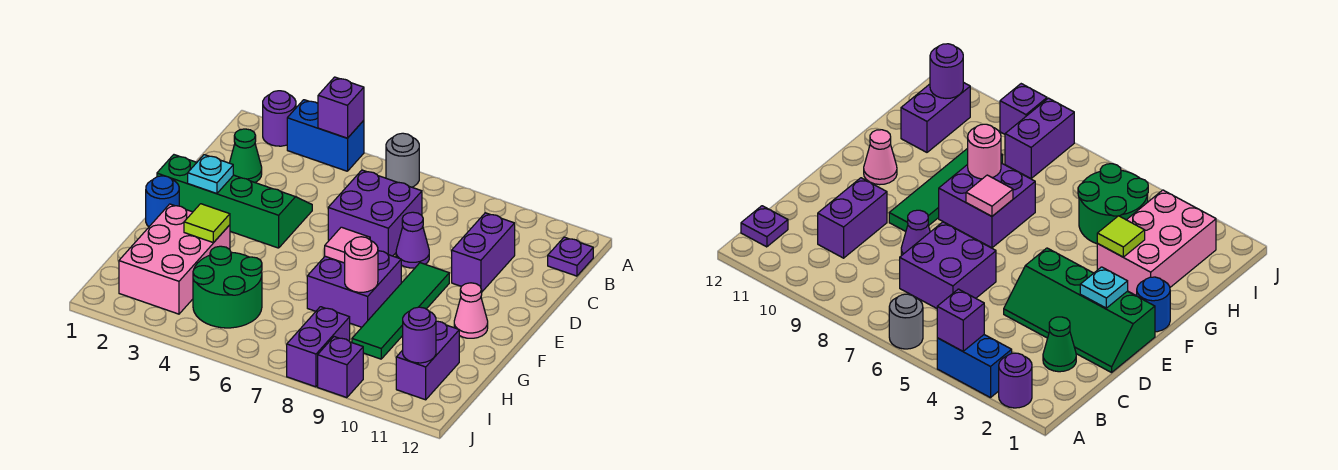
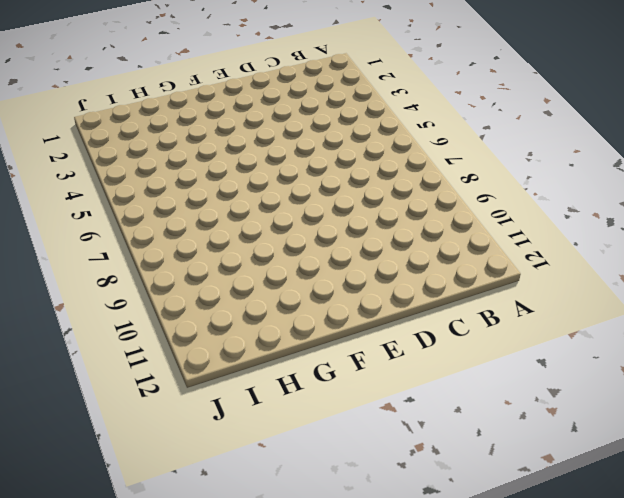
none -> purple round brick A2 level 1
none -> blue brick A3:A4 level 1
none -> grey round brick A6 level 1

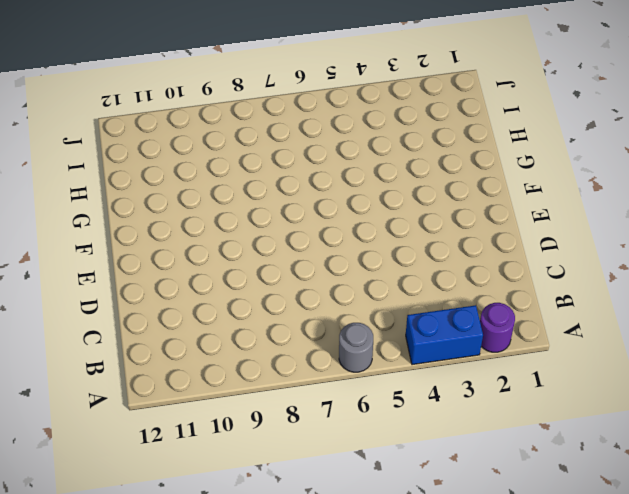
none -> purple plate B12 level 1
none -> green cone C2 level 1
none -> purple brick C6:D7 level 1

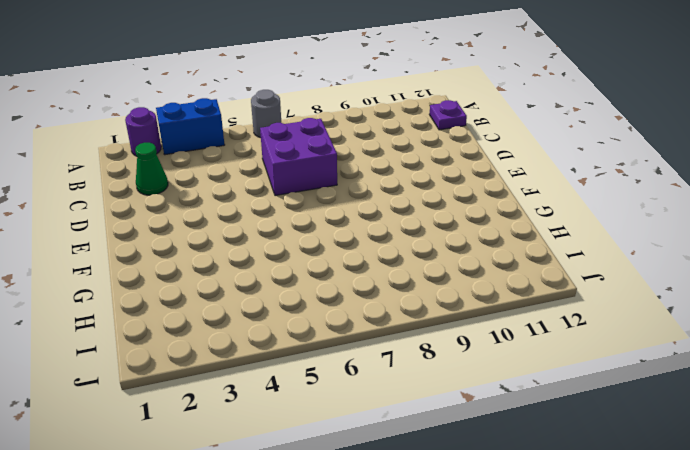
none -> purple brick C10:D10 level 1
none -> green slope D1:E4 level 1 top E
none -> purple cone D8 level 1

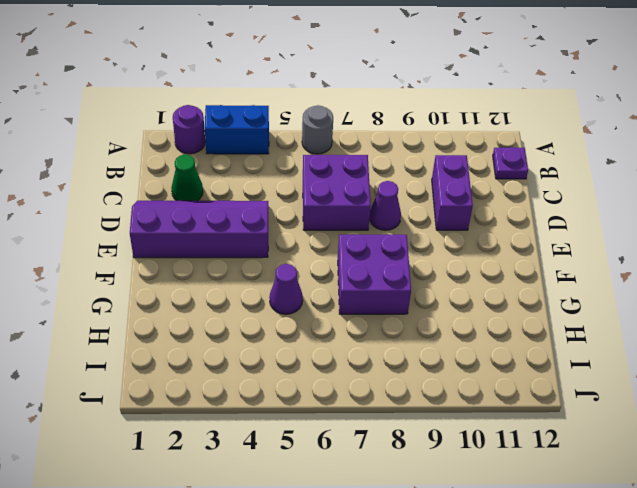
purple slope D1:E4 level 1 top E -> green slope D1:E4 level 1 top E
purple cone G5 level 1 -> none
none -> green tile E9:H9 level 1
none -> blue round brick F1 level 1
none -> pink cone F11 level 1

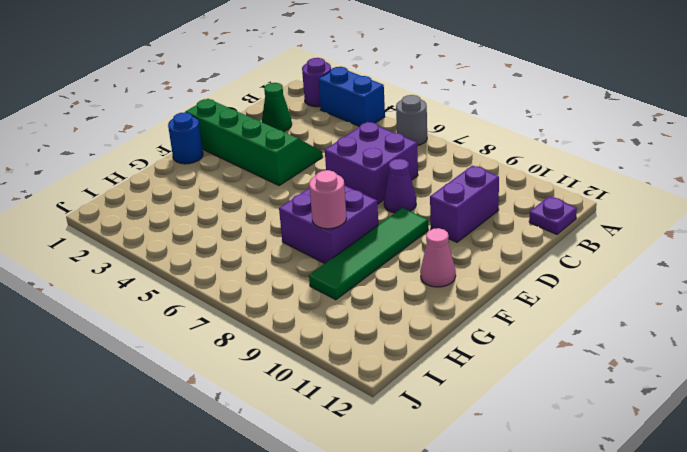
none -> pink brick G2:I3 level 1
none -> green round brick H4:I5 level 1
none -> purple brick H11:I11 level 1

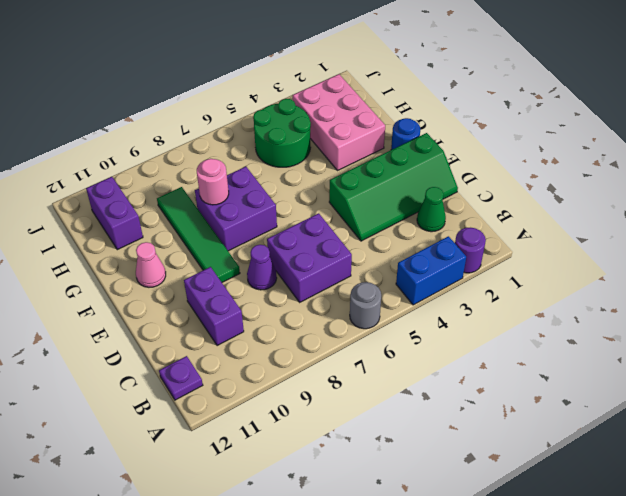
none -> purple brick I8:J8 level 1
none -> purple brick J9 level 1
none -> purple brick A4 level 2

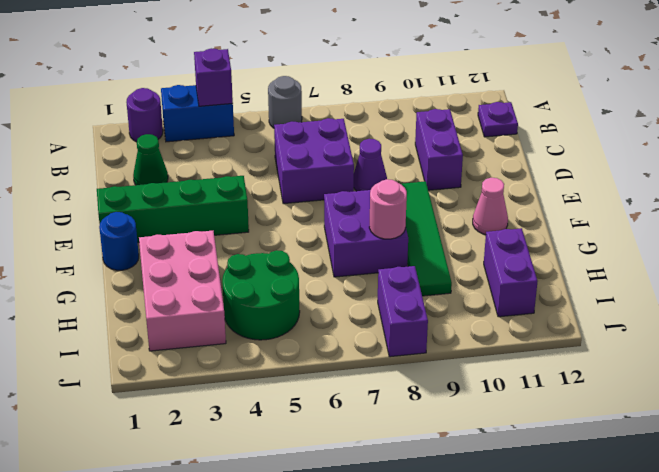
none -> purple brick J9 level 1
none -> cyan plate E2 level 2
none -> pink tile F7 level 2

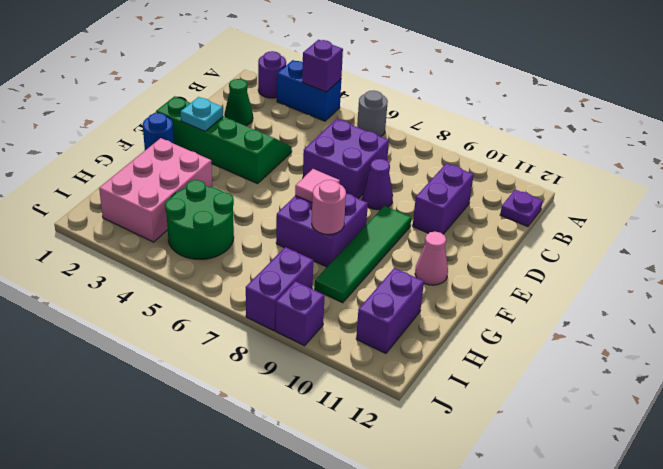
none -> lime tile G3 level 2
none -> purple round brick I11 level 2

